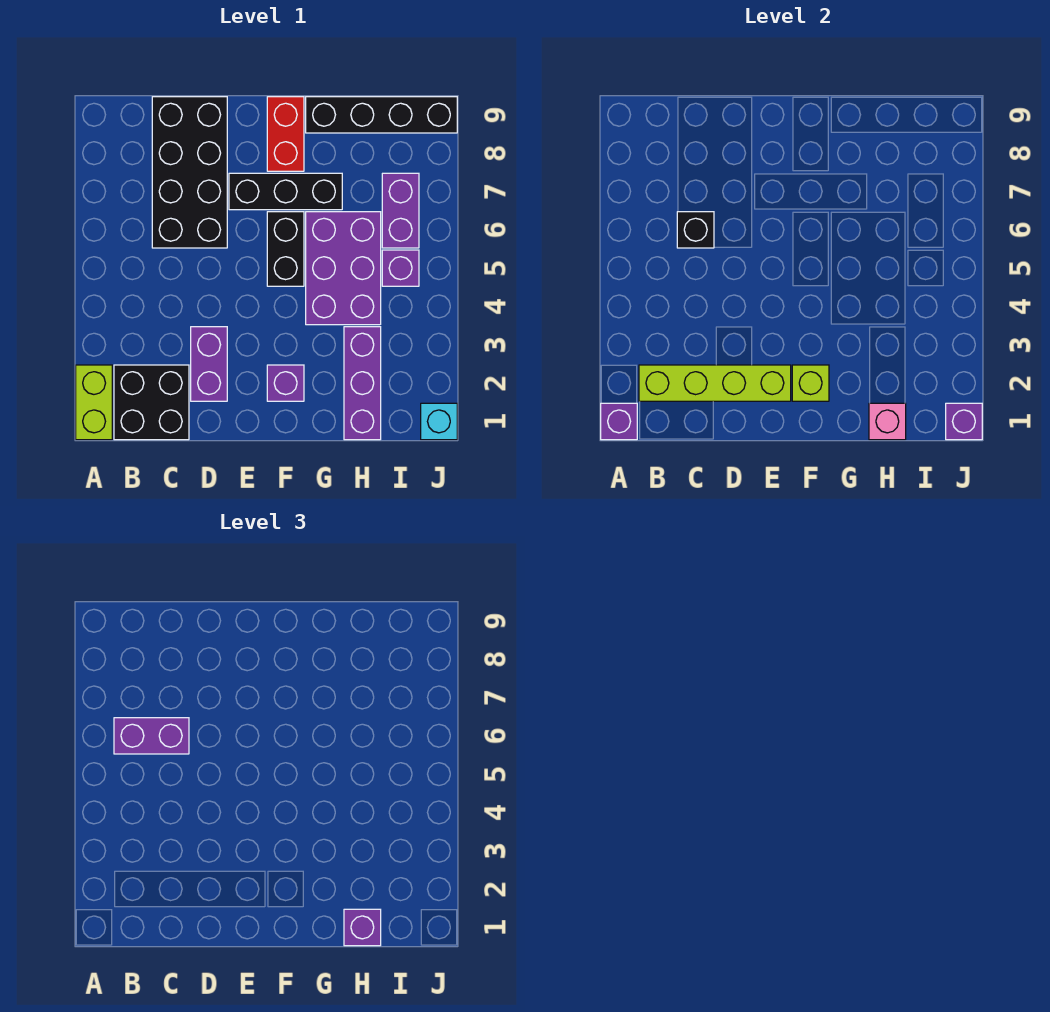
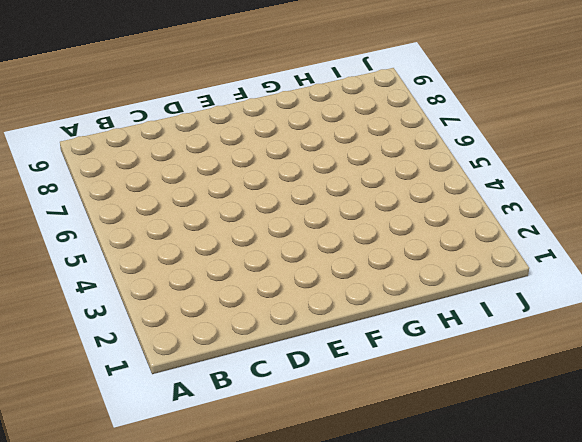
none -> lime brick A1:A2 level 1
none -> black brick B1:C2 level 1
none -> black brick C6:D9 level 1

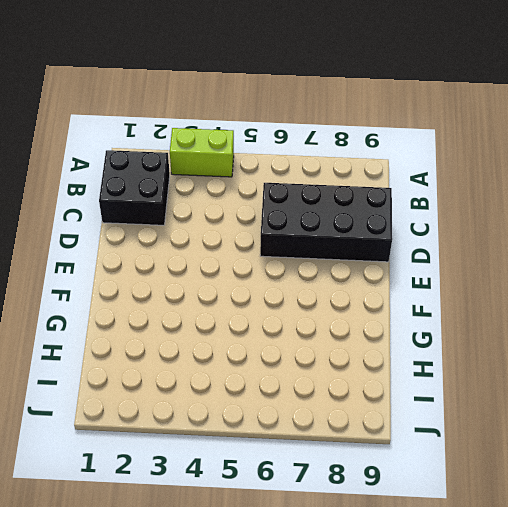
lime brick A3:A4 level 1 -> lime brick A1:A2 level 1
none -> purple brick D2:D3 level 1
none -> black brick E7:G7 level 1
none -> purple brick F2 level 1

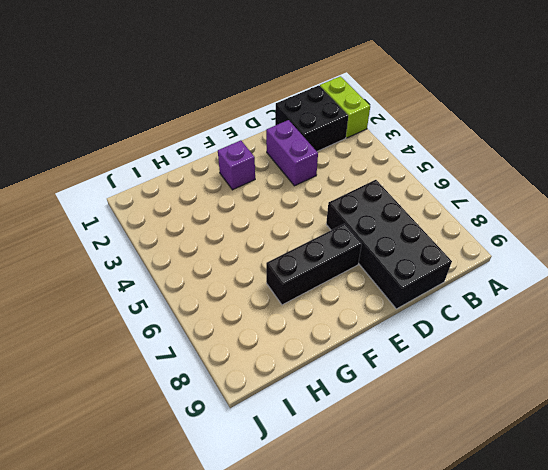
none -> black brick F5:F6 level 1
none -> red brick F8:F9 level 1
none -> purple brick G4:H6 level 1

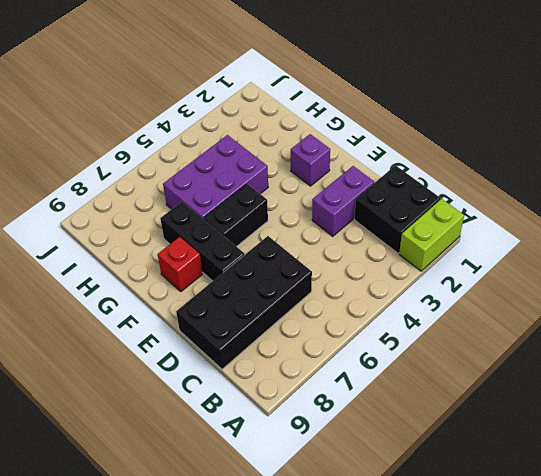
red brick F8 level 1 -> red brick F8:F9 level 1
none -> black brick G9:J9 level 1
none -> purple brick H1:H3 level 1
none -> purple brick I5 level 1

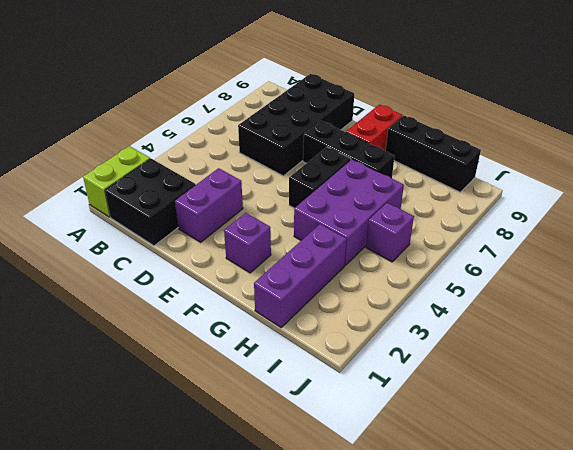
black brick G9:I9 level 1 -> black brick G9:J9 level 1
none -> purple brick I6:I7 level 1
none -> cyan brick J1 level 1
none -> purple brick A1 level 2

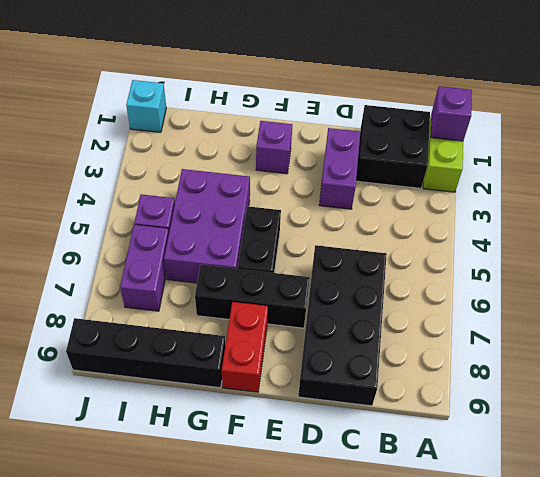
none -> purple brick H1:H3 level 1
none -> lime brick B2:E2 level 2
none -> black brick C6 level 2

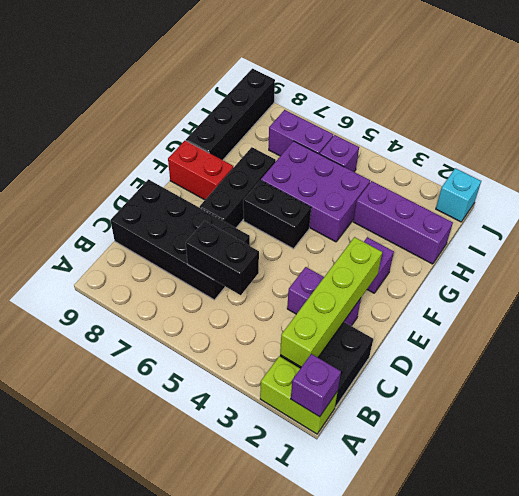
black brick C5:C6 level 2 -> black brick C6 level 2
none -> lime brick F2 level 2
none -> pink brick H1 level 2
none -> purple brick J1 level 2

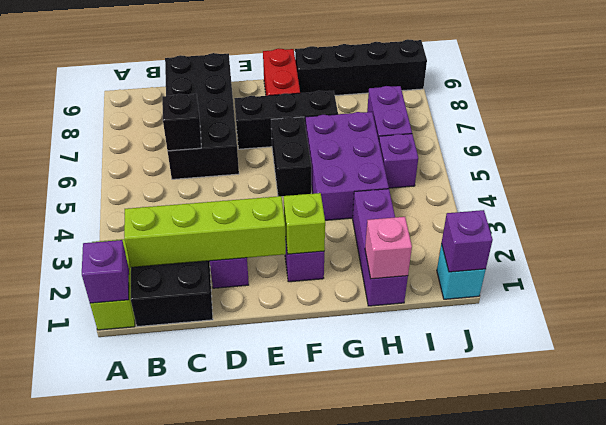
none -> purple brick B6:C6 level 3
none -> purple brick H1 level 3

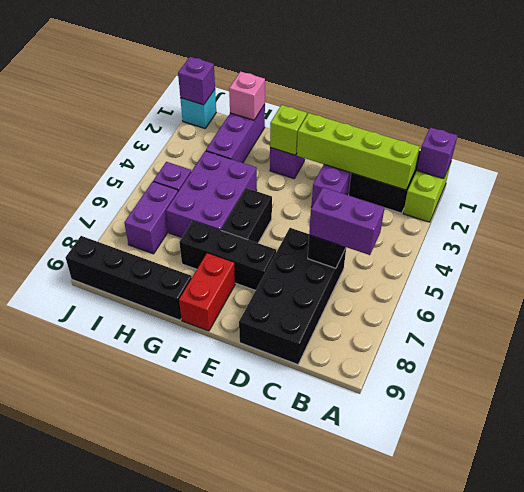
none -> purple brick H1 level 3

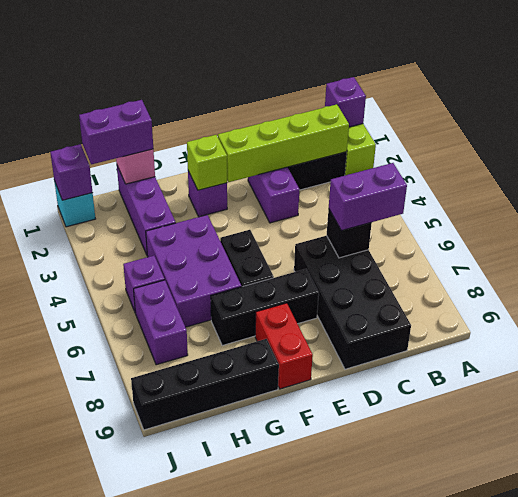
purple brick H1:I1 level 3 -> purple brick H1 level 3

